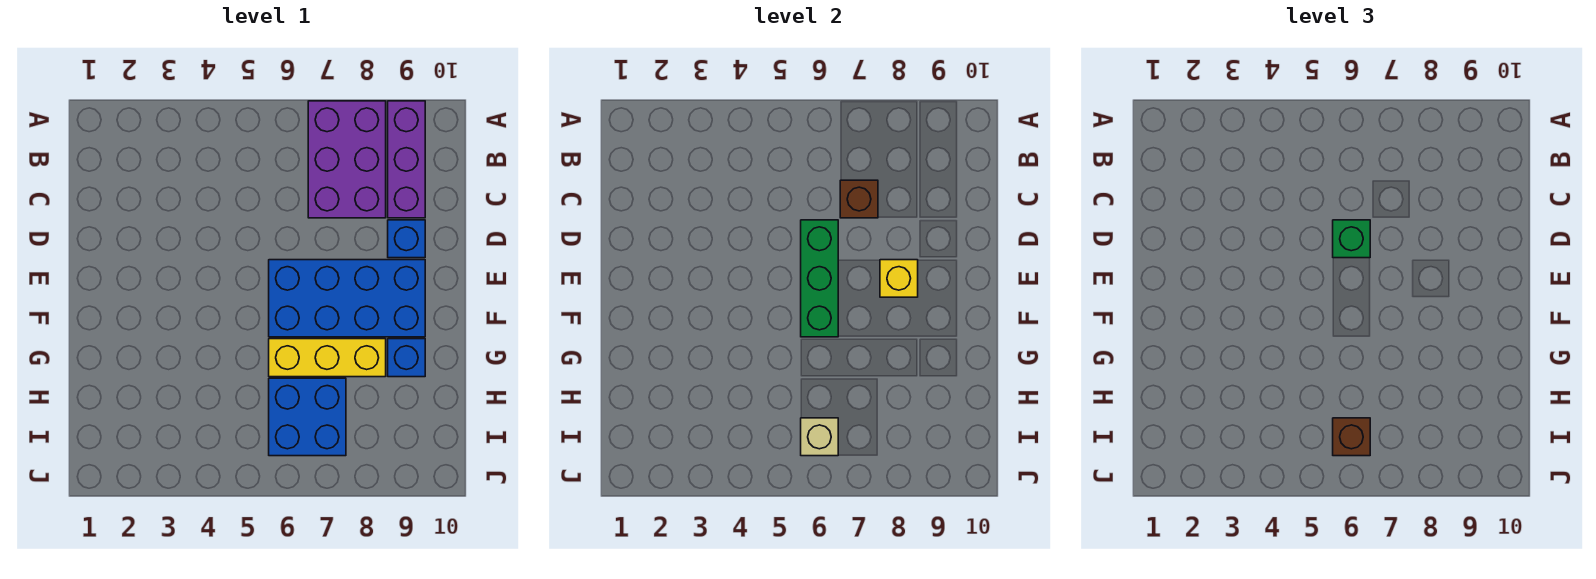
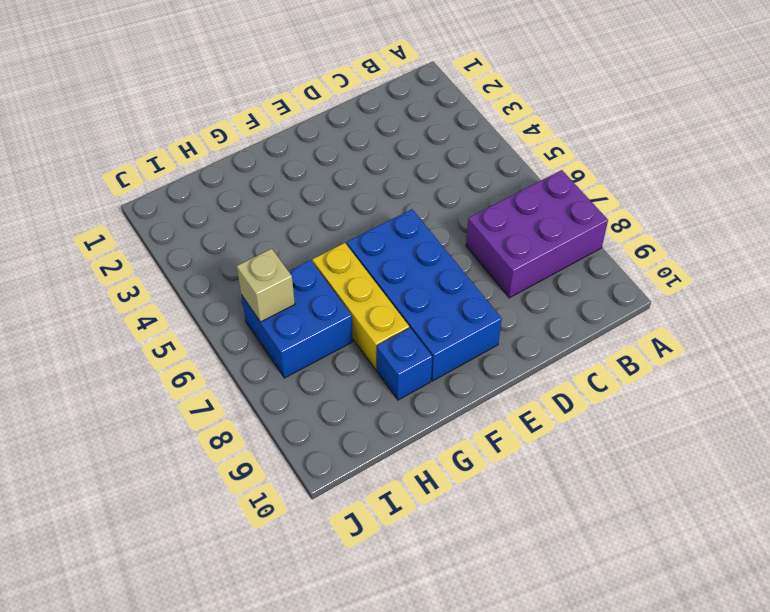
none -> purple brick A9:C9 level 1
none -> blue brick D9 level 1
none -> brown brick C7 level 2

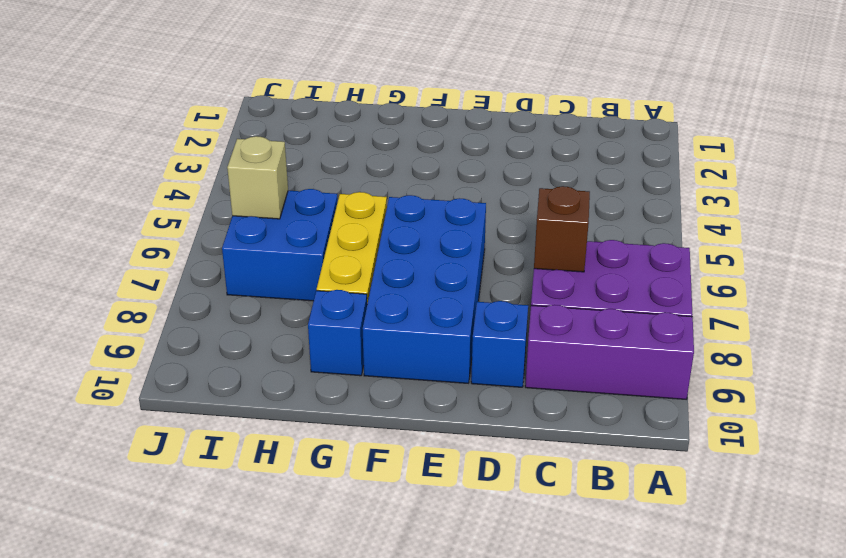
none -> green brick D6:F6 level 2
none -> yellow brick E8 level 2
none -> green brick D6 level 3

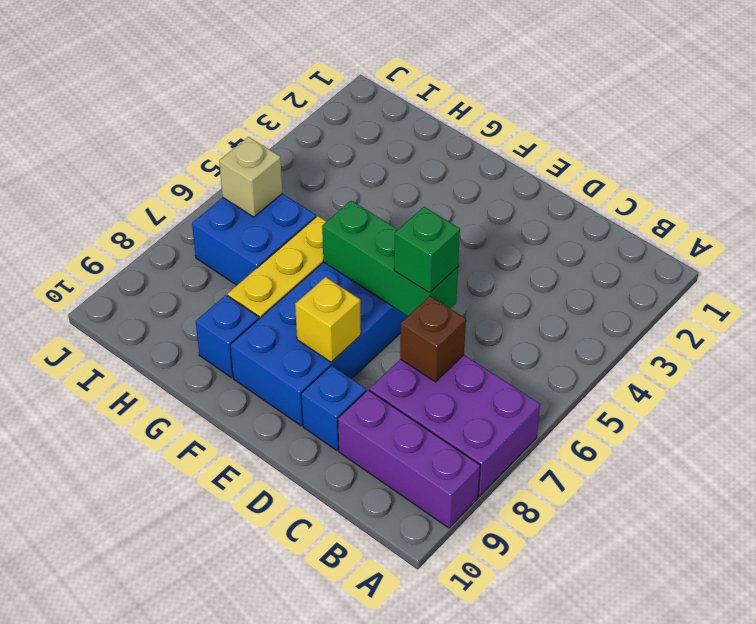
none -> brown brick I6 level 3

